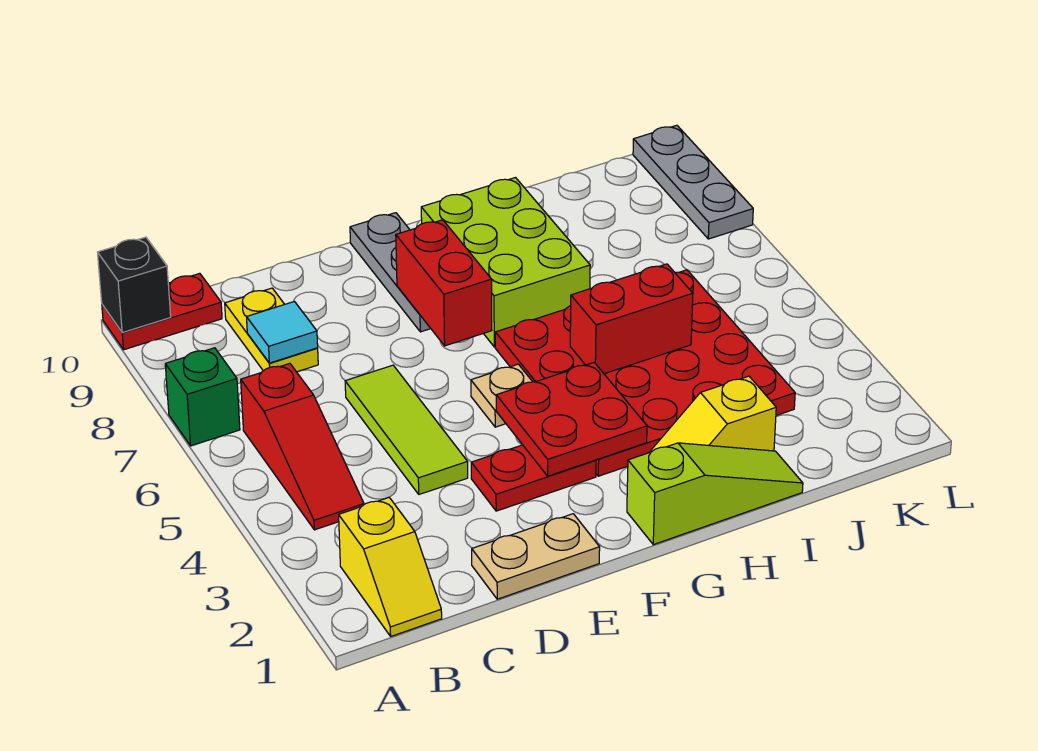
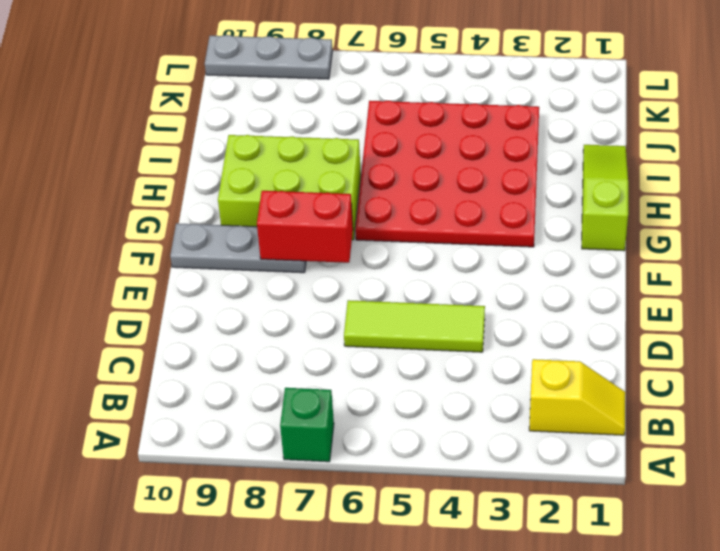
none -> red plate A10:B10 level 1
none -> red slope B4:B6 level 1 top 6
none -> yellow plate C8:C9 level 1

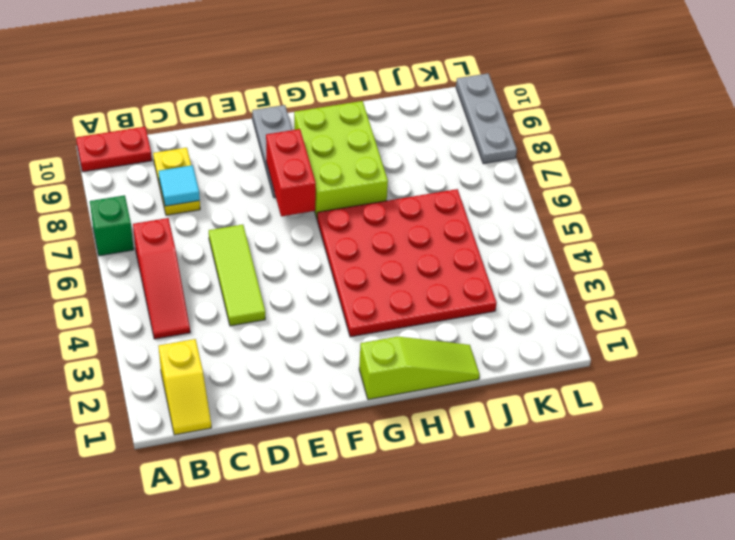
none -> tan plate D1:E1 level 1
none -> red plate E3:F3 level 1
none -> tan plate F5 level 1

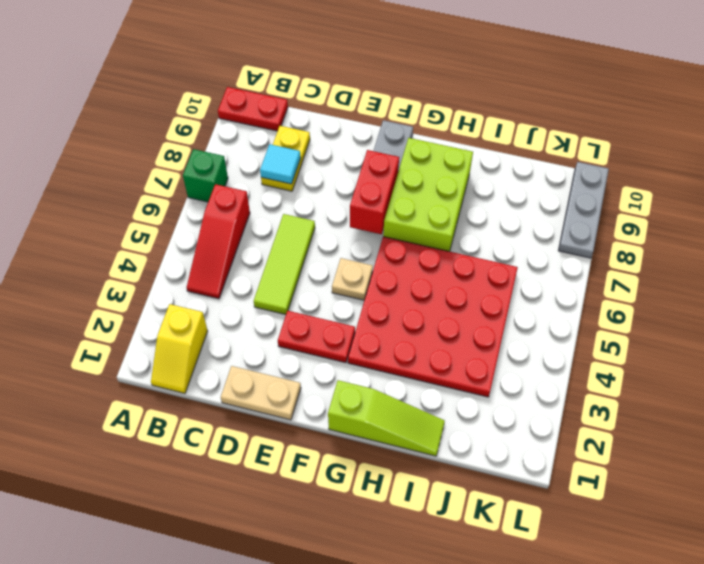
none -> yellow slope H2:I2 level 1 top I
none -> black brick A10 level 2
none -> red plate F3:G4 level 2

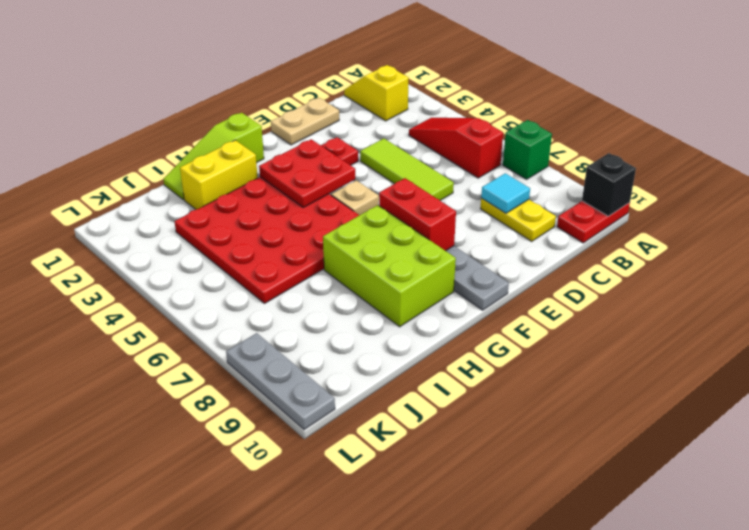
yellow brick H2:I2 level 1 -> yellow slope H2:I2 level 1 top I
none -> red brick H5:I5 level 2

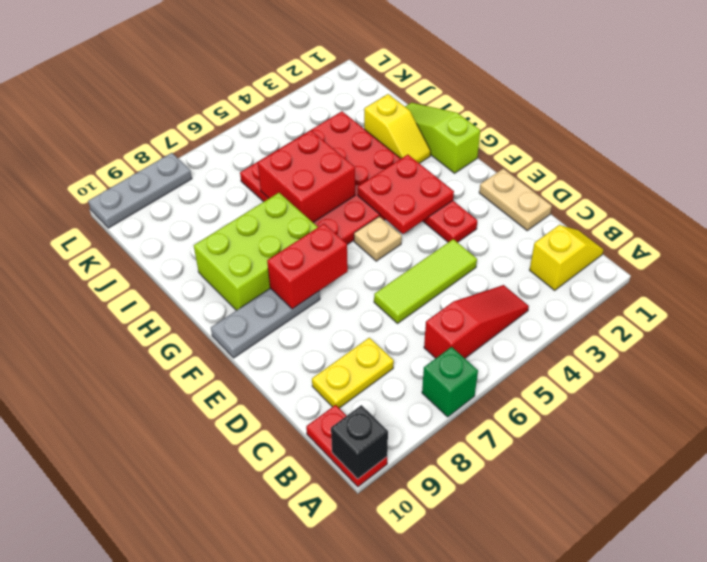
red brick H5:I6 level 2 -> red brick H5:I5 level 2
none -> cyan tile C8 level 2

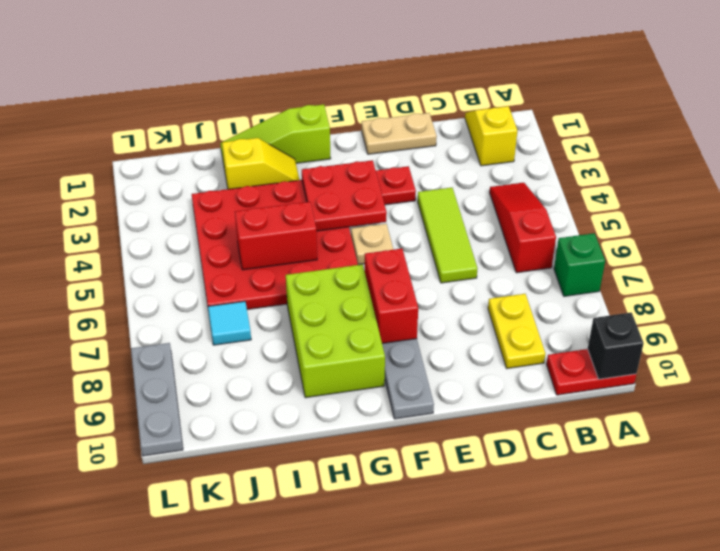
cyan tile J7 level 1 -> cyan tile C8 level 2

